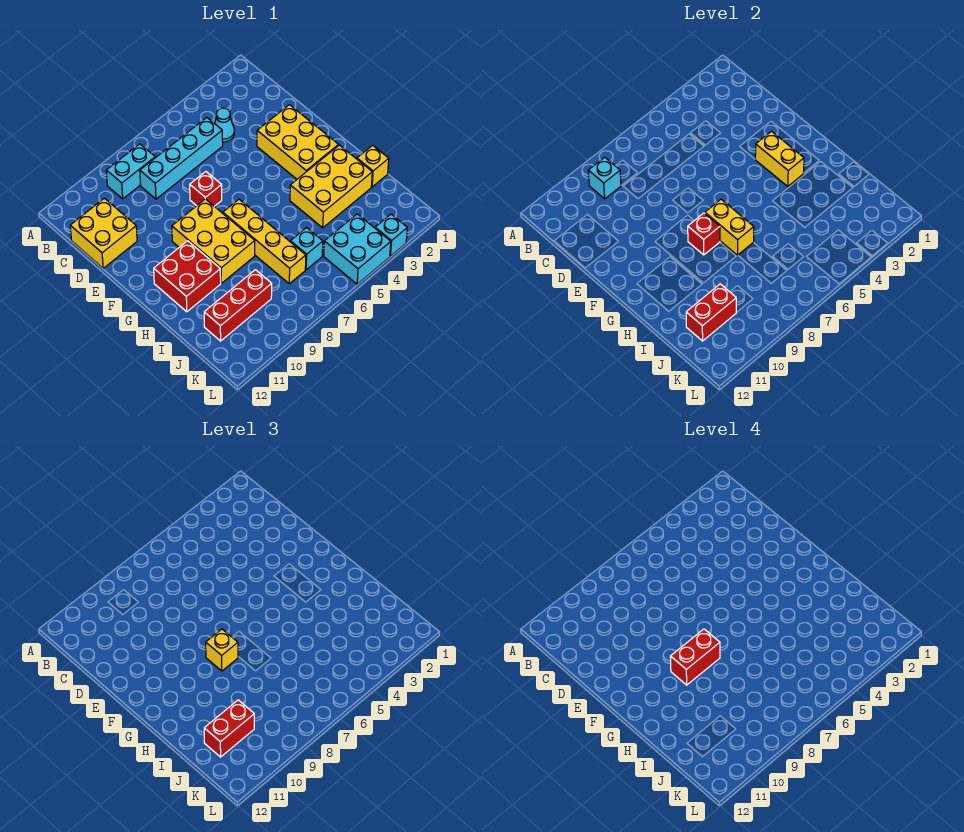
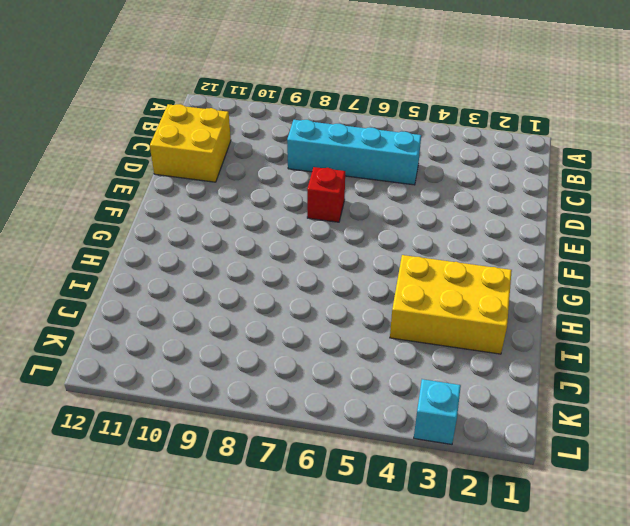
none -> cyan brick B8:B9 level 1
none -> cyan cone C4 level 1
none -> yellow brick E2:G3 level 1

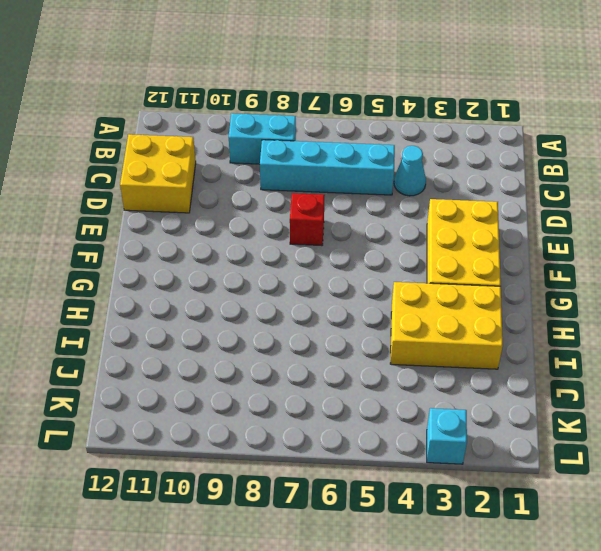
none -> yellow brick F8:H9 level 1
none -> yellow brick G7:J7 level 1
none -> red brick G10:H11 level 1

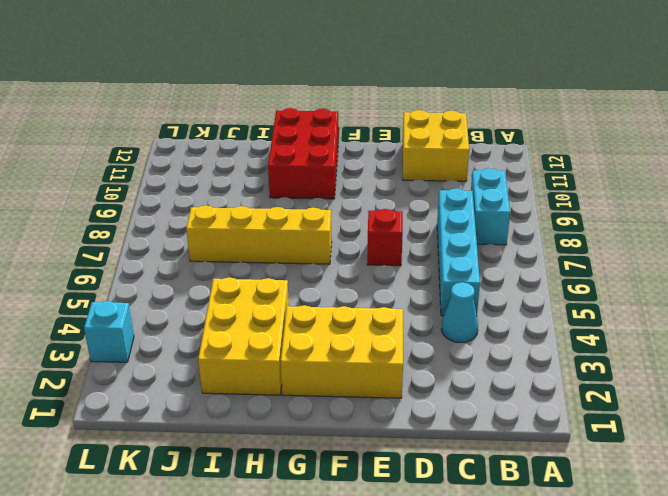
red brick G10:H12 level 1 -> red brick G10:H11 level 1
none -> yellow brick F8:H9 level 1
none -> yellow brick I1 level 1
none -> cyan brick J6 level 1

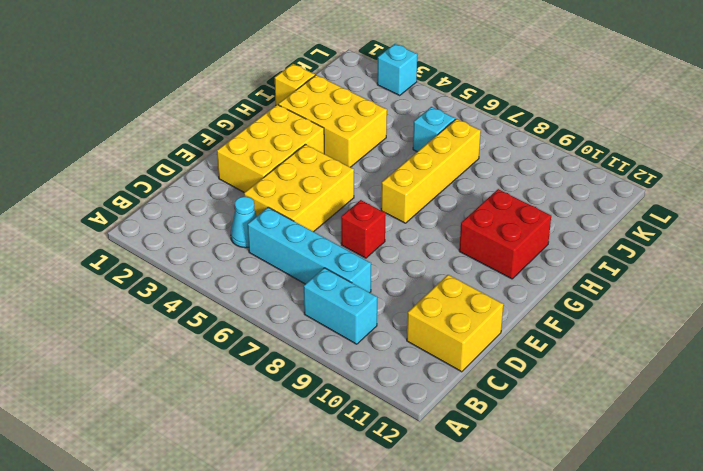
yellow brick D4:F5 level 1 -> yellow brick F8:H9 level 1
none -> red brick J9:J11 level 1
none -> cyan brick K4:L5 level 1
none -> cyan brick B9 level 2

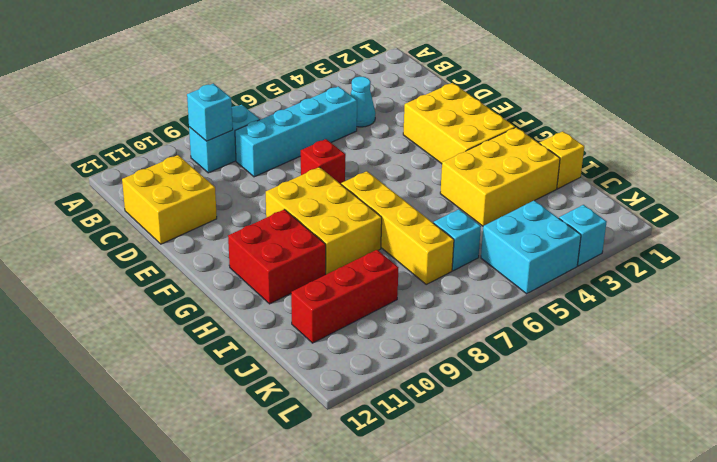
none -> yellow brick F3:G3 level 2
none -> yellow brick G7:H7 level 2
none -> red brick G8 level 2

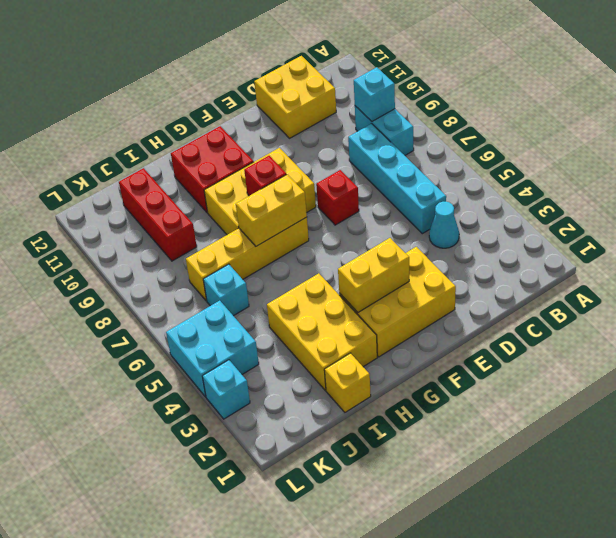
none -> red brick J10:J11 level 2
none -> yellow brick G8 level 3
none -> red brick J10:J11 level 3

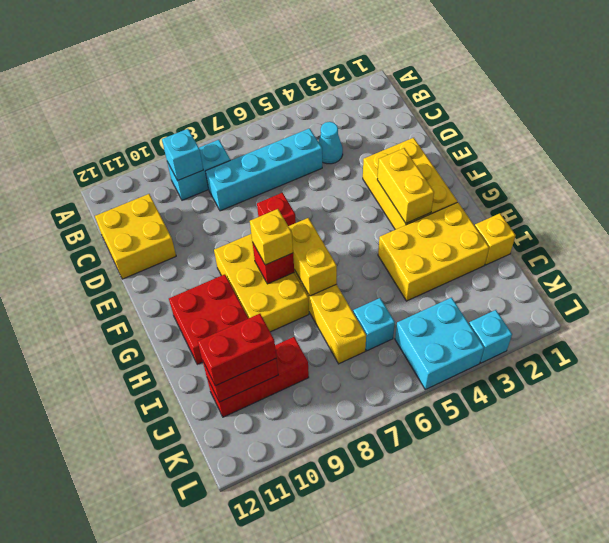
none -> red brick G8:G9 level 4

